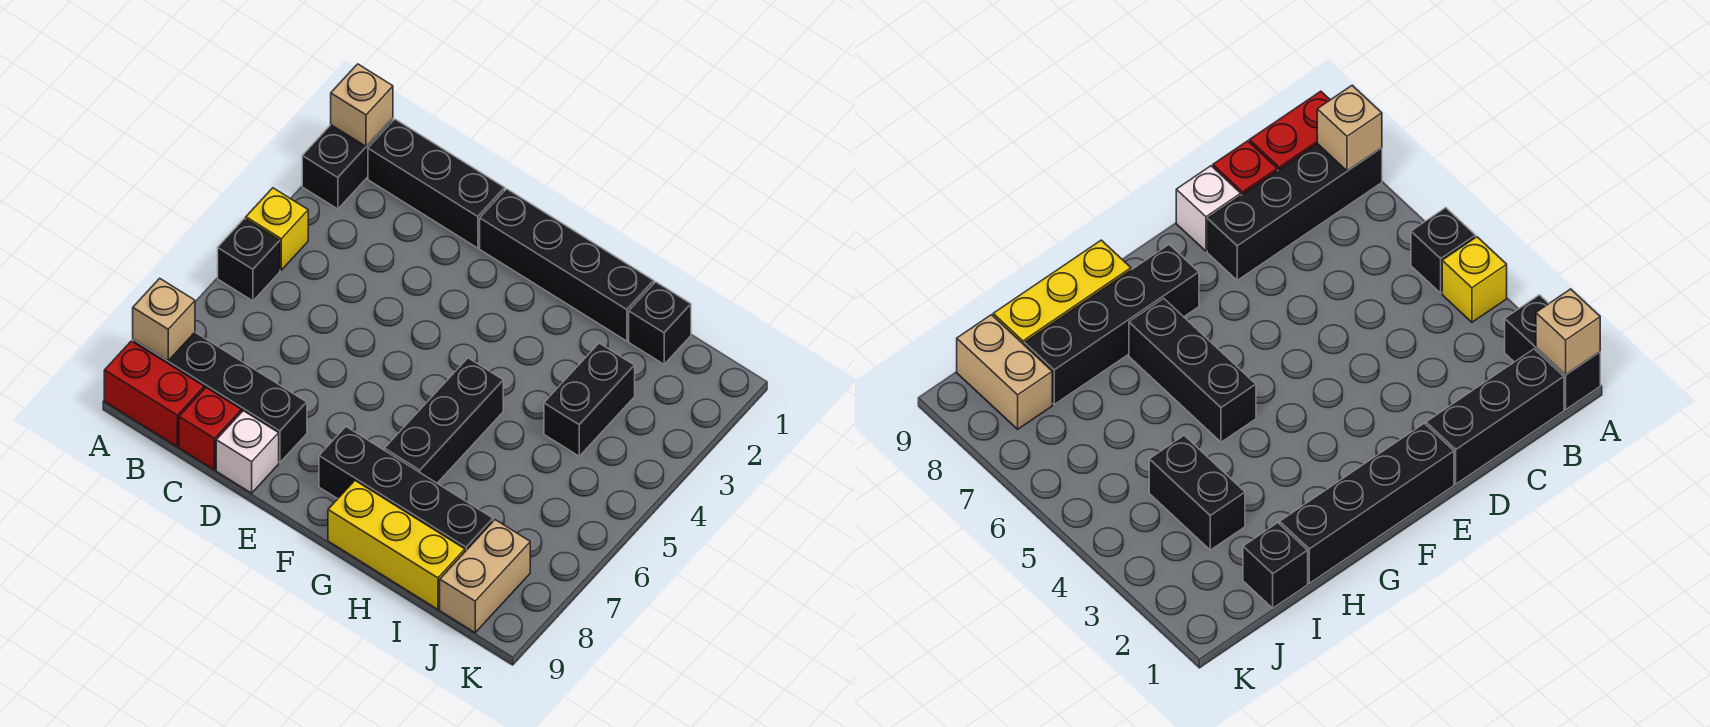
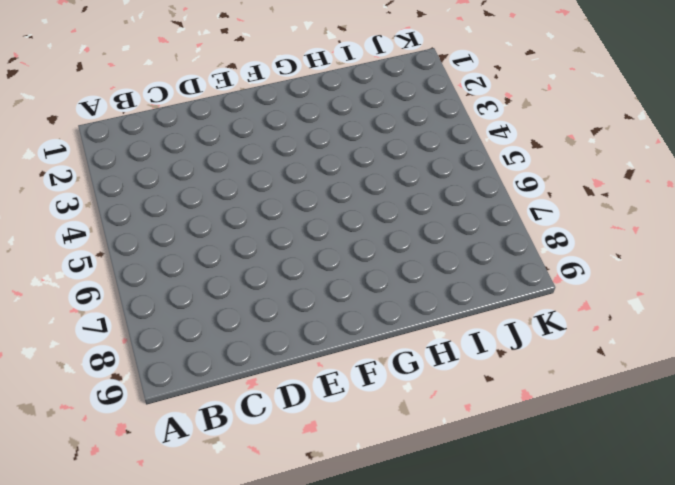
none -> black brick A1:A2 level 1
none -> yellow brick A4 level 1
none -> black brick A5 level 1

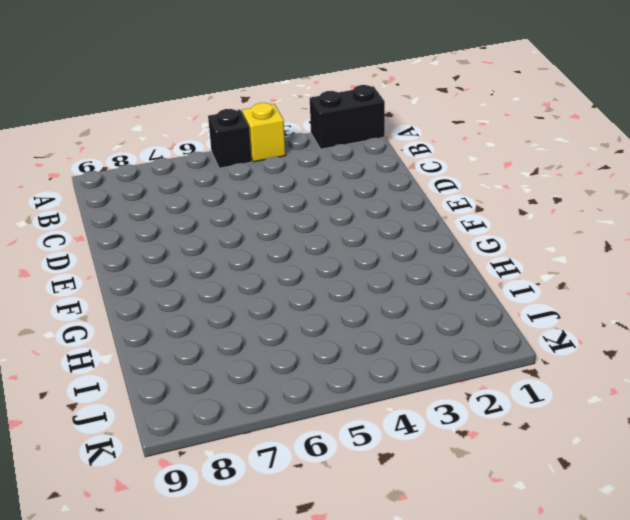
none -> black brick A8:D8 level 1
none -> red brick A9:B9 level 1
none -> black brick B1:D1 level 1

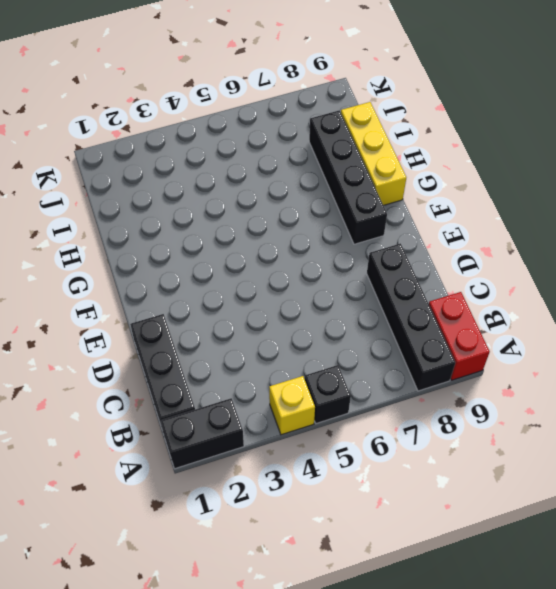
none -> red brick C9 level 1
none -> white brick D9 level 1
none -> black brick E1:H1 level 1

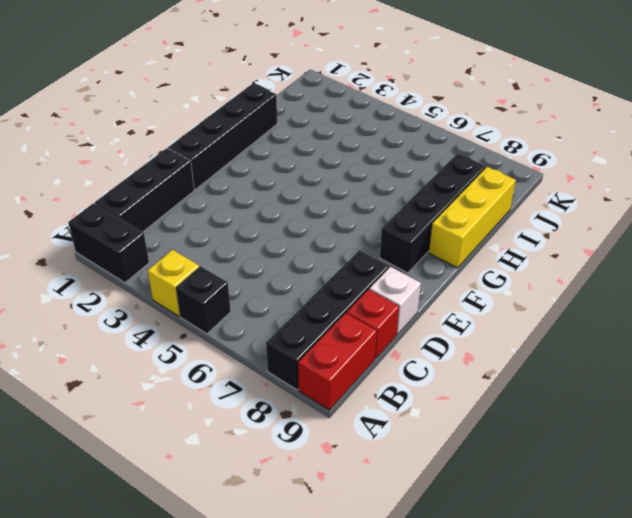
none -> black brick G5:G7 level 1
none -> black brick I1 level 1
none -> black brick I3:I4 level 1

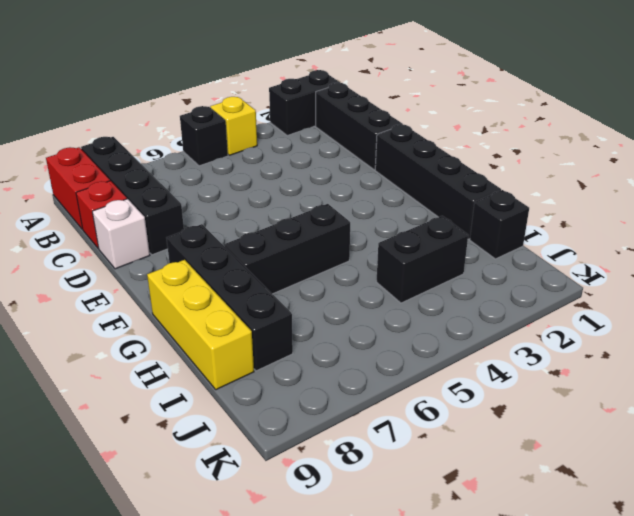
none -> tan brick J8:J9 level 1
none -> tan brick A1 level 2
none -> tan brick A8 level 2

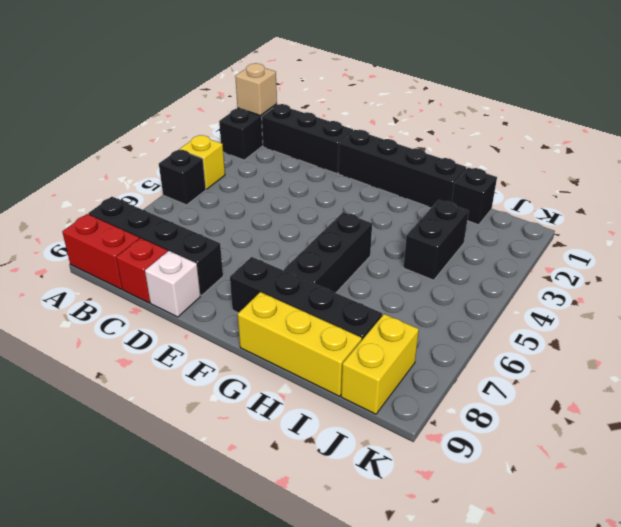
yellow brick J8:J9 level 1 -> tan brick J8:J9 level 1
none -> tan brick A8 level 2

